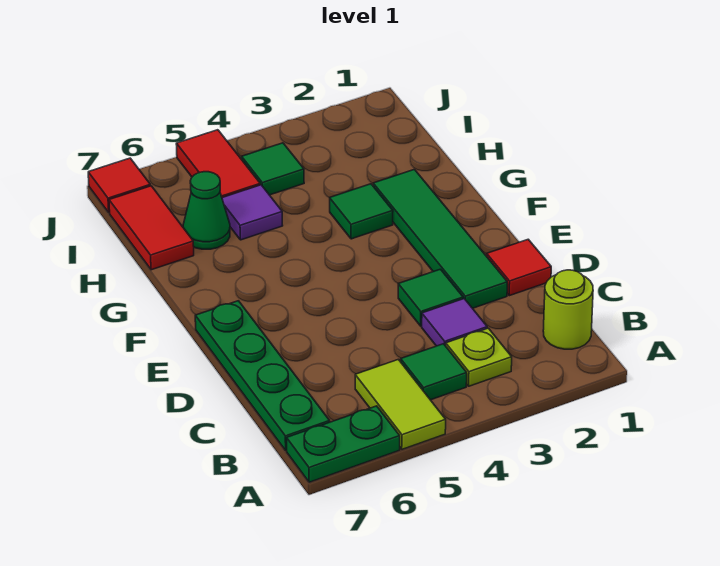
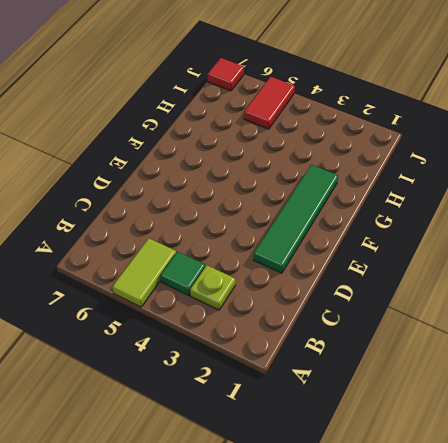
none -> green plate A6:A7 level 1
none -> lime round brick B1 level 1
none -> green plate B7:E7 level 1

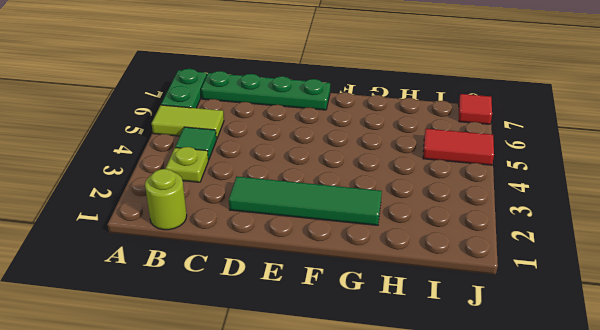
none -> purple tile C3 level 1
none -> red tile D1 level 1
none -> green tile D3 level 1

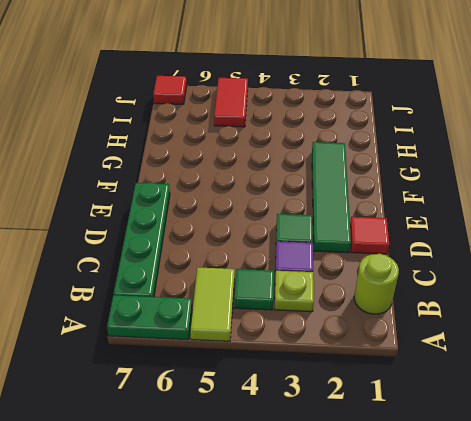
none -> green tile G3 level 1
none -> purple tile H5 level 1
none -> green cone H6 level 1

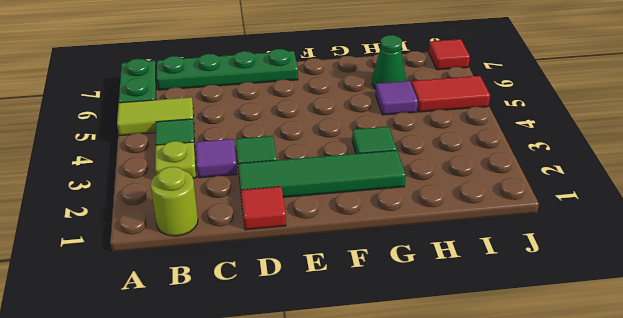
none -> red tile H7:I7 level 1
none -> green tile I4 level 1

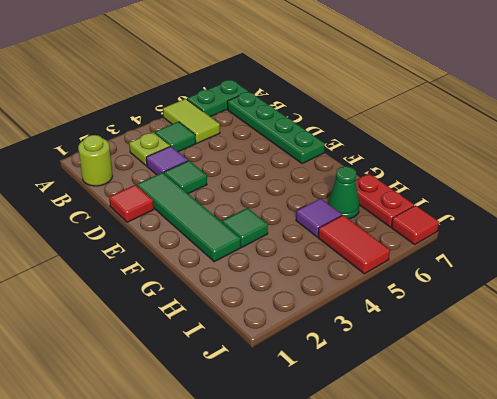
red plate H7:I7 level 1 -> red tile H7:I7 level 1
none -> green tile I4 level 1

